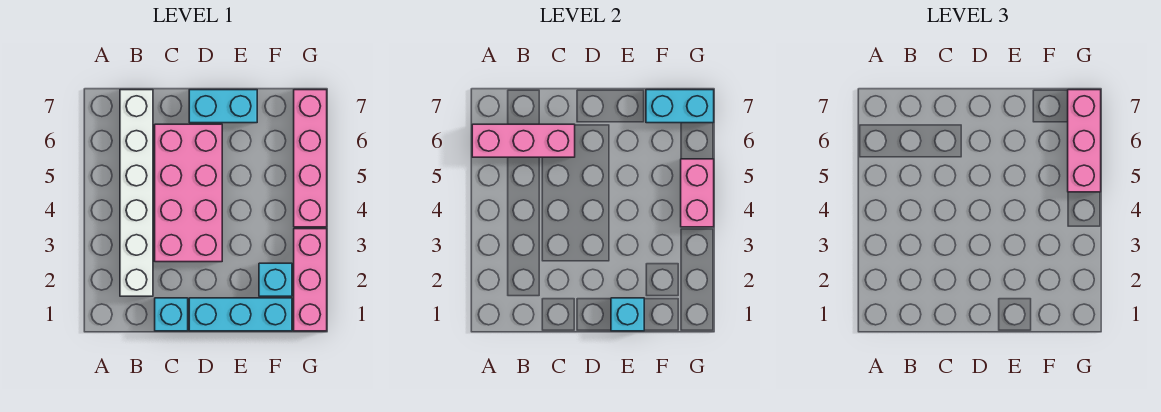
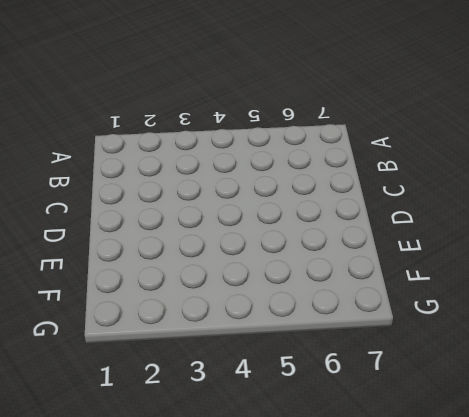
none -> white brick B2:B7 level 1
none -> cyan brick C1 level 1
none -> pink brick C3:D6 level 1

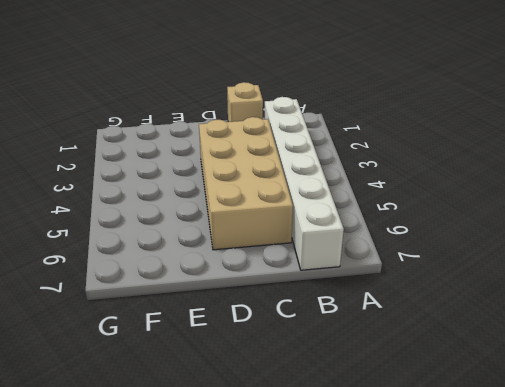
tan brick C1 level 1 -> cyan brick C1 level 1
tan brick C3:D6 level 1 -> pink brick C3:D6 level 1
none -> cyan brick D1:F1 level 1
none -> cyan brick D7:E7 level 1
none -> cyan brick F2 level 1

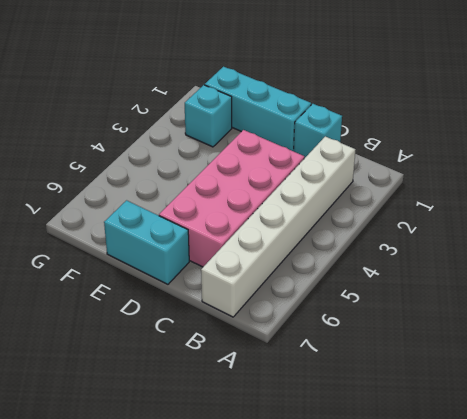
none -> pink brick G1:G3 level 1
none -> pink brick G4:G7 level 1
none -> pink brick A6:C6 level 2

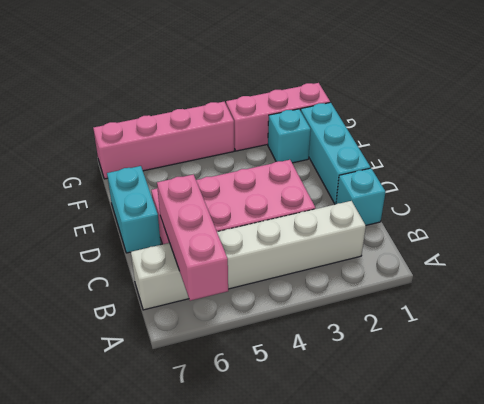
none -> cyan brick E1 level 2
none -> cyan brick F7:G7 level 2
none -> pink brick G4:G5 level 2

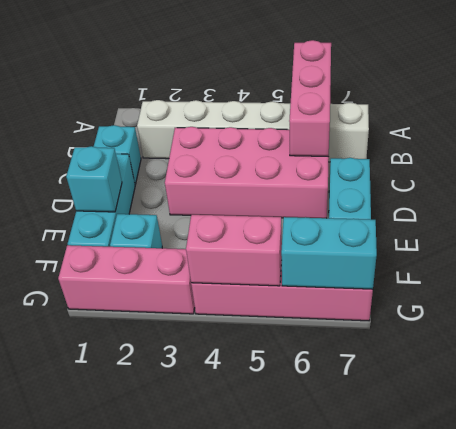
cyan brick G6:G7 level 2 -> cyan brick F7:G7 level 2
none -> pink brick G5:G7 level 3

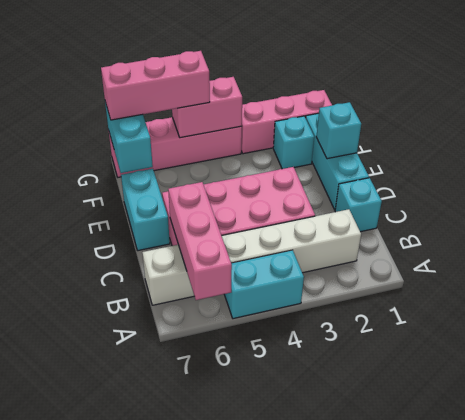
cyan brick A4:A5 level 1 -> none

